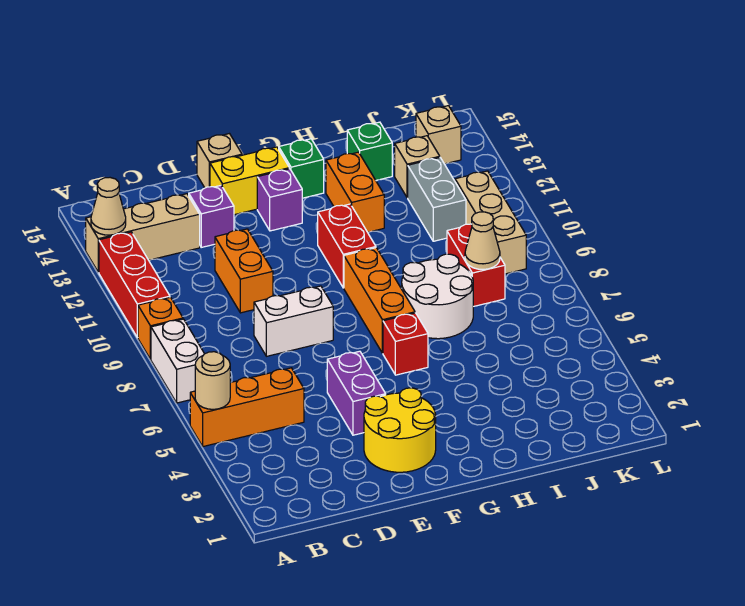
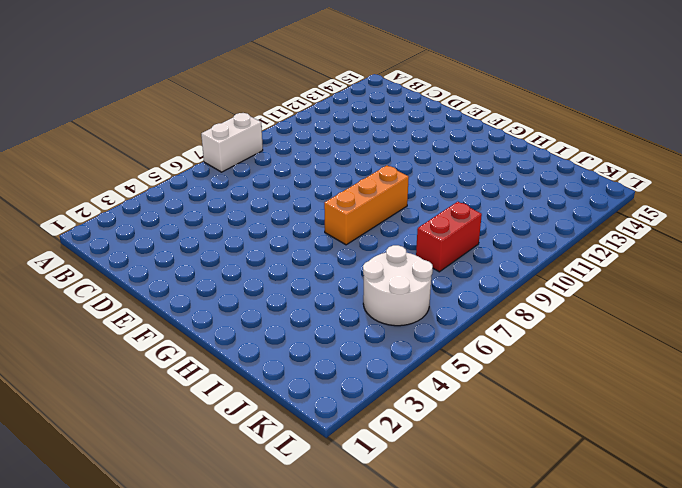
white round brick J5:K6 level 1 -> white round brick H7:I8 level 1
none -> orange brick A5:C5 level 1
none -> orange brick A9 level 1
none -> red brick A10:A12 level 1

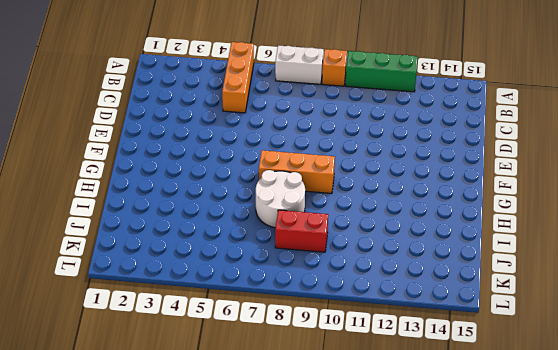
green brick A10:A12 level 1 -> red brick A10:A12 level 1
none -> tan brick A13:C13 level 1
none -> white brick D8:E8 level 1
none -> orange brick D10:D11 level 1

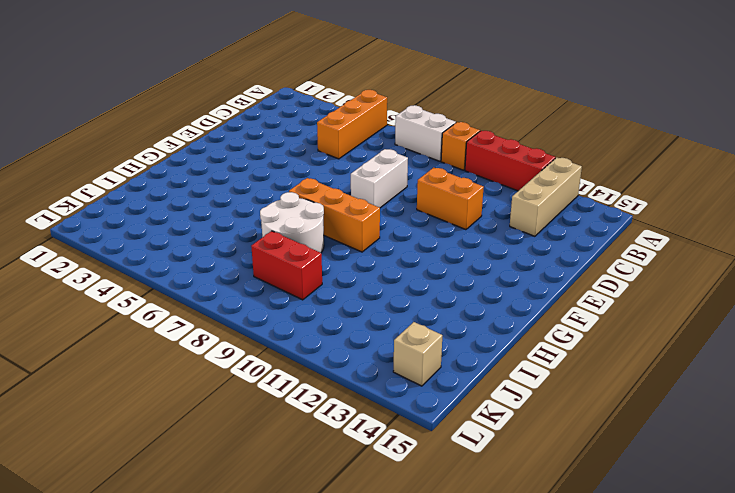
none -> purple brick D13 level 1
none -> yellow round brick E2:F3 level 1
none -> purple brick E4:E5 level 1

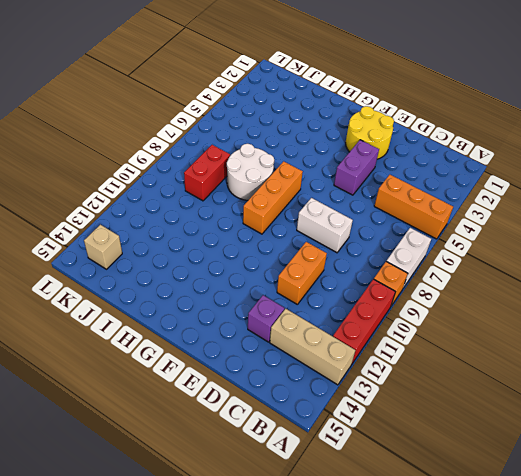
none -> yellow brick E14:F14 level 1
none -> tan brick E15 level 1
none -> purple brick F13 level 1

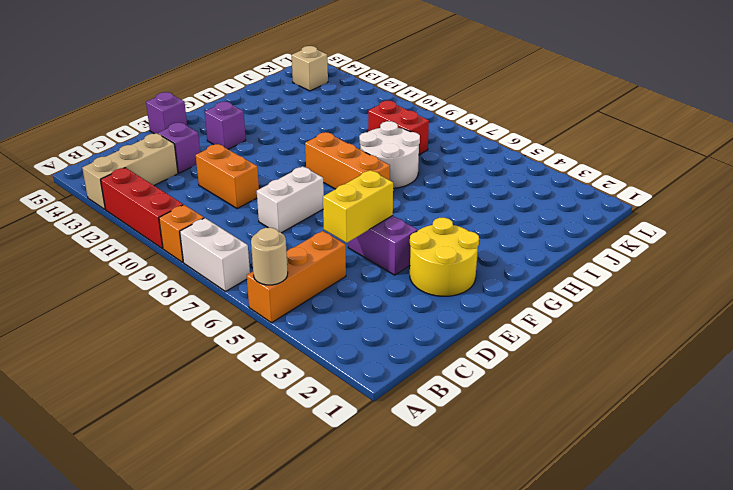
yellow brick D5:E5 level 2 -> yellow brick E14:F14 level 1
purple brick E15 level 1 -> tan brick E15 level 1
none -> red brick G6 level 1
none -> red brick G10:G11 level 1
none -> green brick G14 level 1

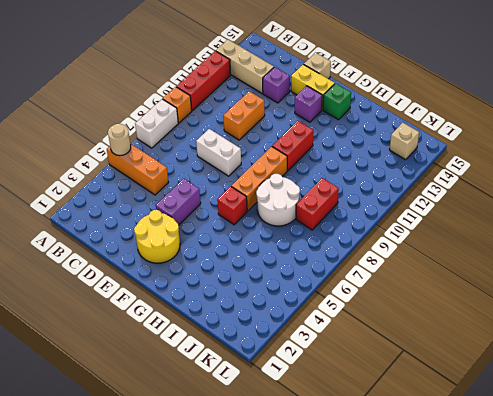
none -> orange brick H12:H13 level 1
none -> green brick I14 level 1
none -> grey brick J11:J12 level 1

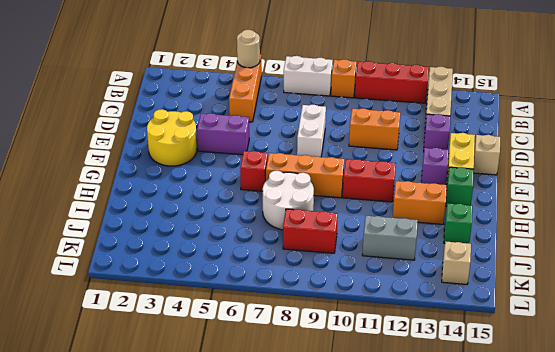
none -> tan brick J13 level 1
none -> tan brick K9:K11 level 1
none -> tan cone A13 level 2

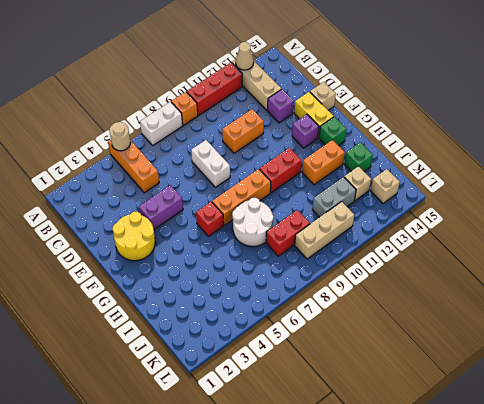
none -> tan cone J8 level 2

